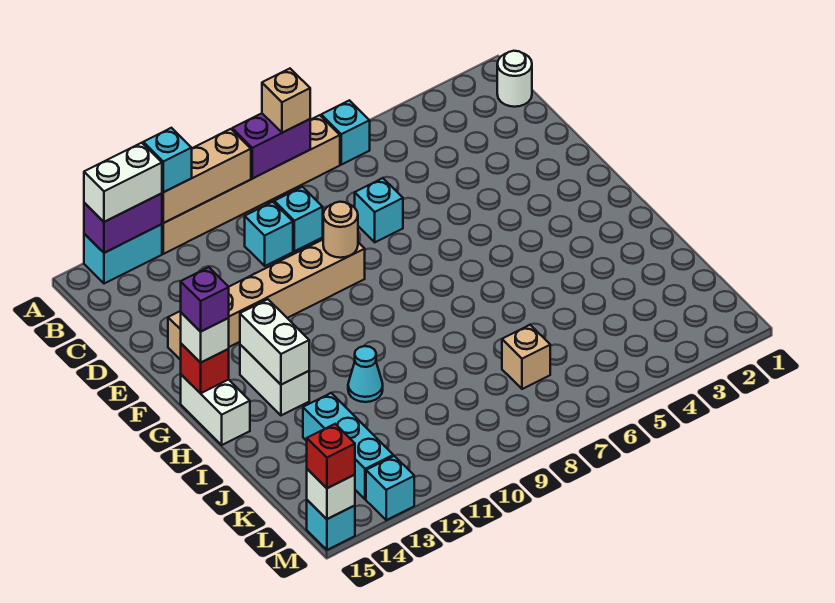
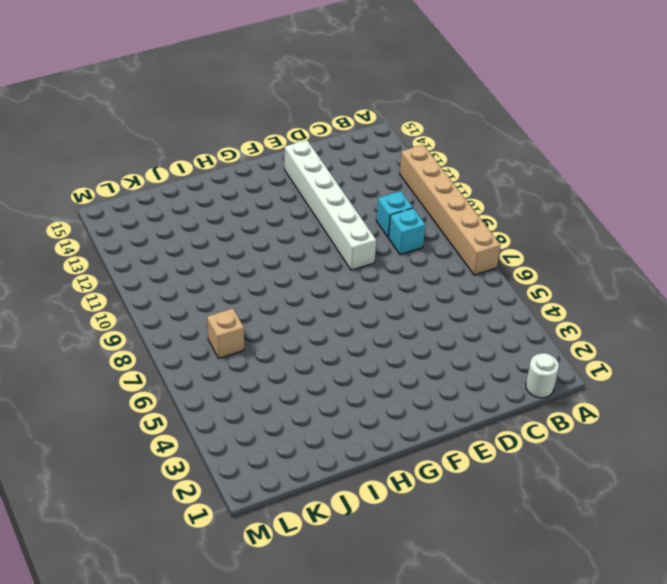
white brick E9:E14 level 1 -> tan brick E9:E14 level 1
none -> cyan brick A6 level 1
none -> cyan brick A13:A14 level 1
none -> cyan brick D7 level 1

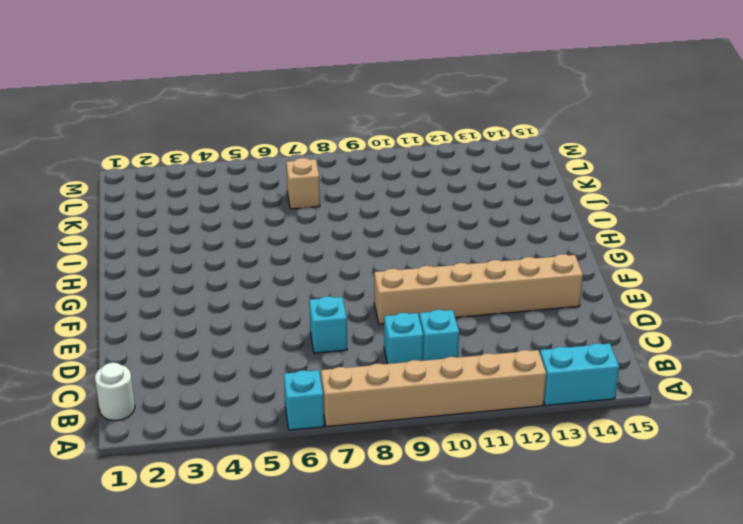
none -> white brick G13:H13 level 1
none -> white brick G15:H15 level 1
none -> cyan cone I11 level 1

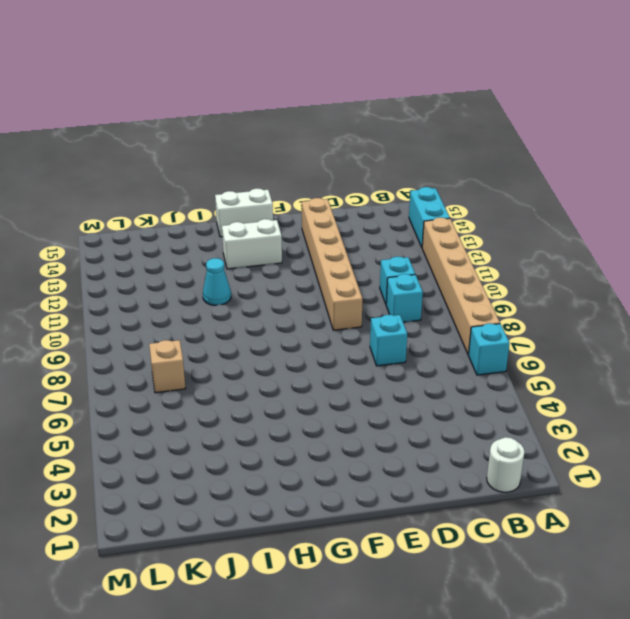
none -> cyan brick J13:L13 level 1
none -> cyan brick M13 level 1
none -> cyan brick M15 level 1

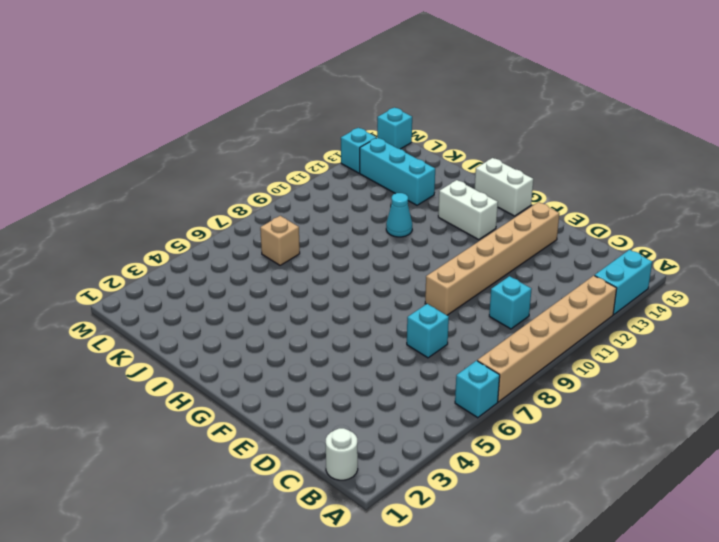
none -> cyan brick C9 level 1
none -> purple brick A8:A9 level 2
none -> tan brick A10:A12 level 2

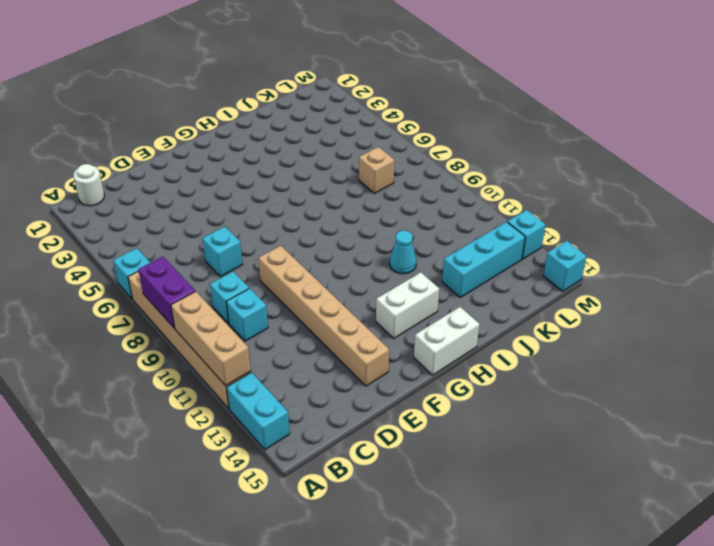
none -> purple brick A13:A14 level 2
none -> tan round brick E9 level 2
none -> white brick G13:H13 level 2

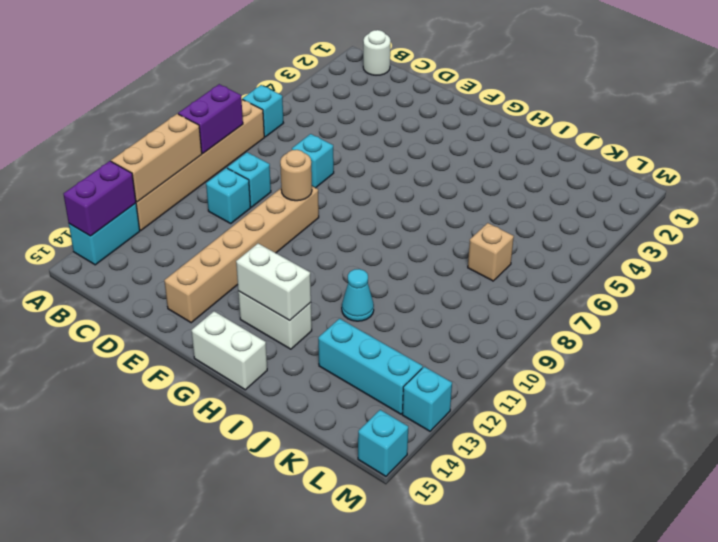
none -> red brick G15 level 2
none -> white brick M15 level 2
none -> tan brick A8 level 3

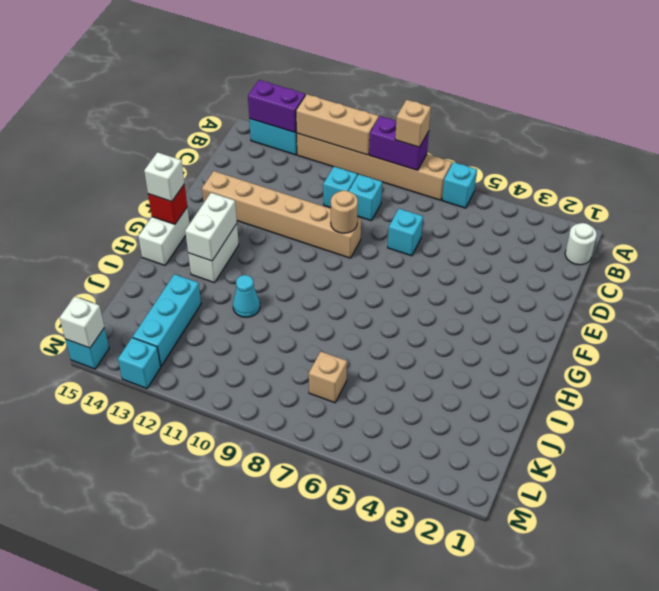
none -> cyan brick A12 level 3
none -> white brick A13:A14 level 3
none -> red brick M15 level 3

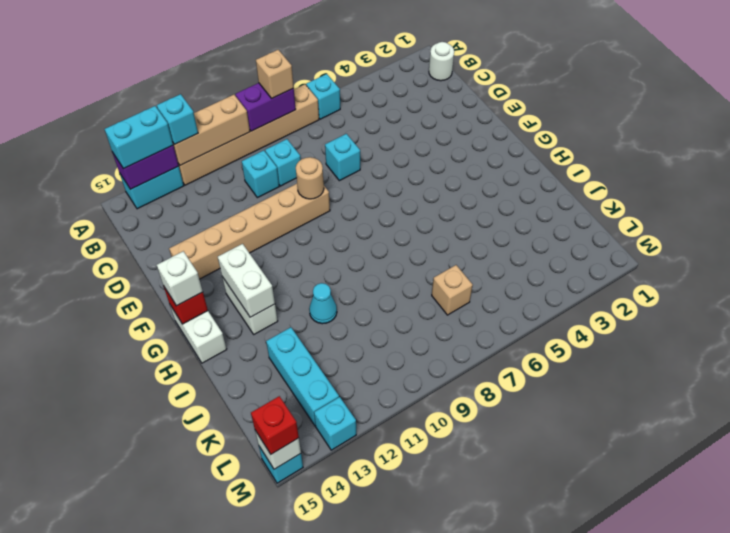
cyan brick A13:A14 level 3 -> white brick A13:A14 level 3
none -> purple brick G15 level 4

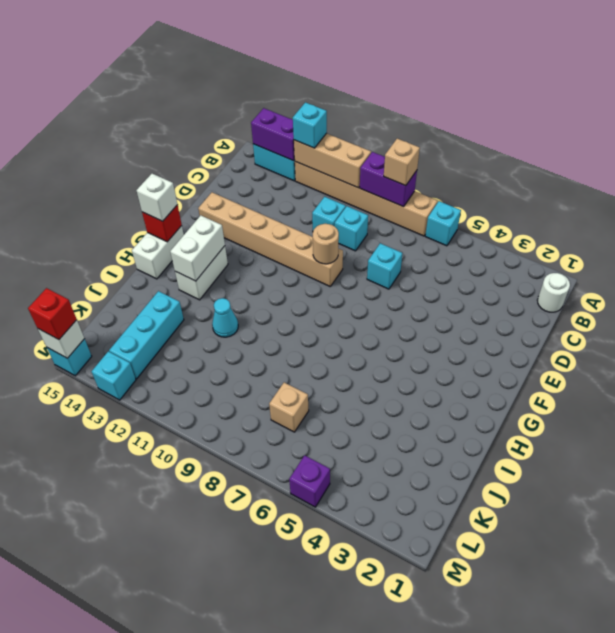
purple brick M5 level 1 -> purple brick G15 level 4
none -> white brick A13:A14 level 3

